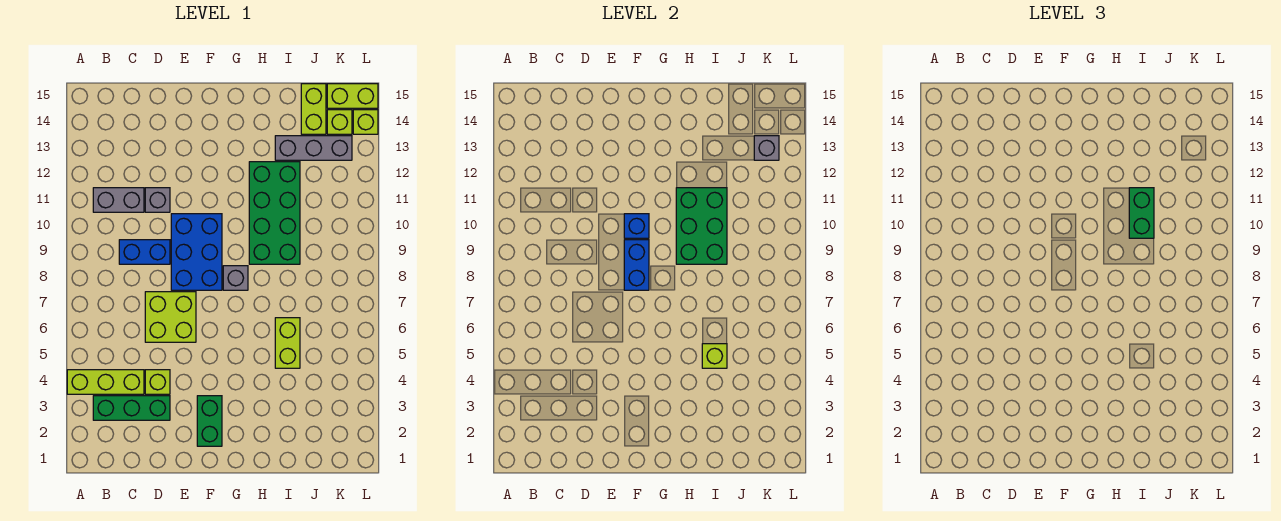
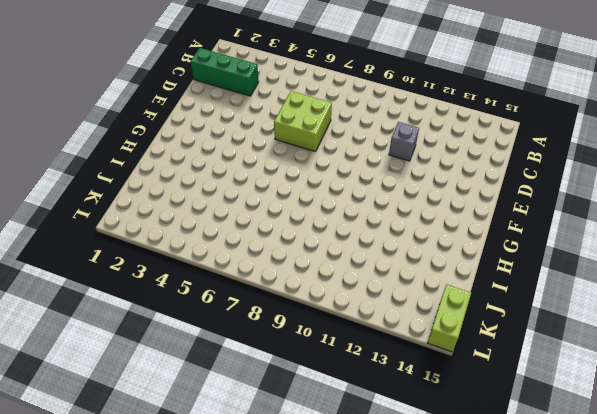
green brick C1:C3 level 1 -> green brick B3:D3 level 1
none -> lime brick A4:C4 level 1
none -> grey brick B11:C11 level 1
none -> blue brick C9:D9 level 1

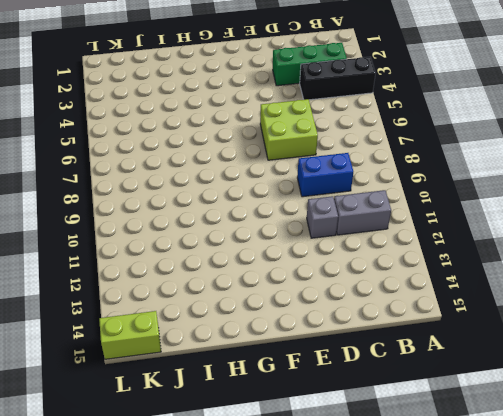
black brick A4:C4 level 1 -> lime brick A4:C4 level 1
none -> lime brick D4 level 1
none -> blue brick E8:F10 level 1
none -> green brick F2:F3 level 1

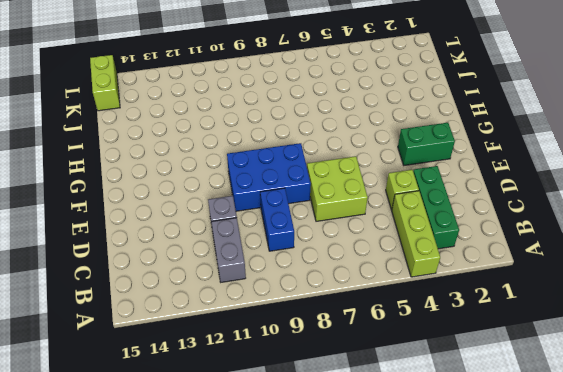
none -> grey brick G8 level 1
none -> green brick H9:I12 level 1
none -> lime brick I5:I6 level 1

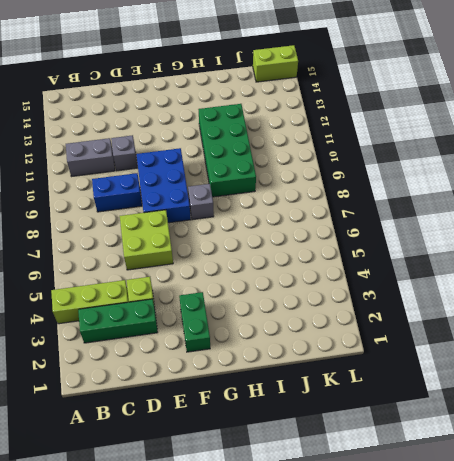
none -> lime brick I5:I6 level 1
none -> grey brick I13:K13 level 1
none -> lime brick J14:J15 level 1

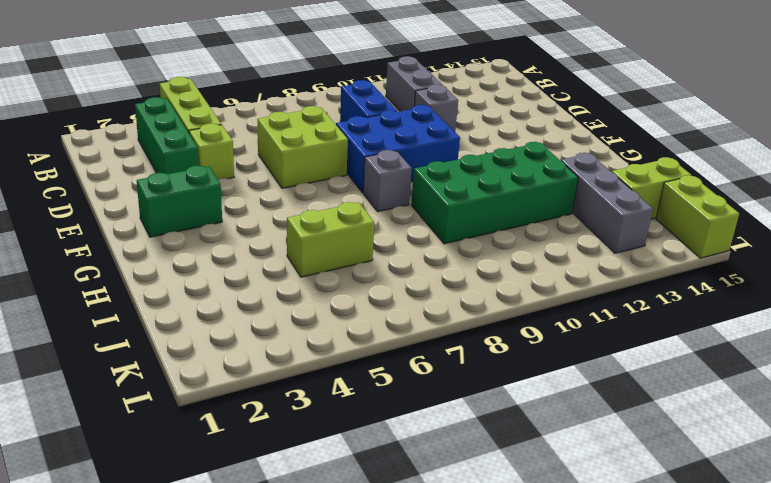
none -> lime brick K14 level 1
none -> lime brick L14 level 1
none -> blue brick F8:F9 level 2

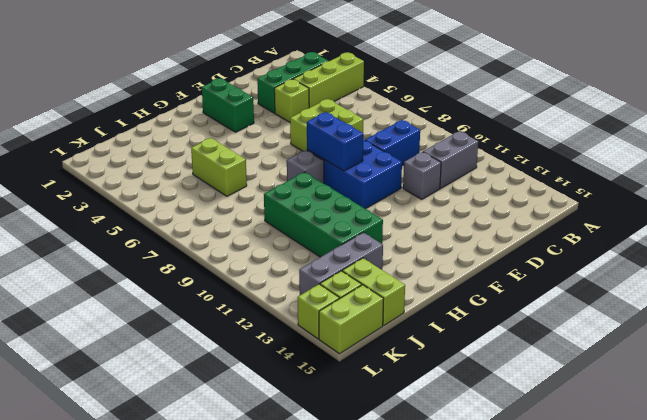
none -> blue brick F10 level 2
none -> green brick H9:I11 level 2
none -> lime brick I5 level 2

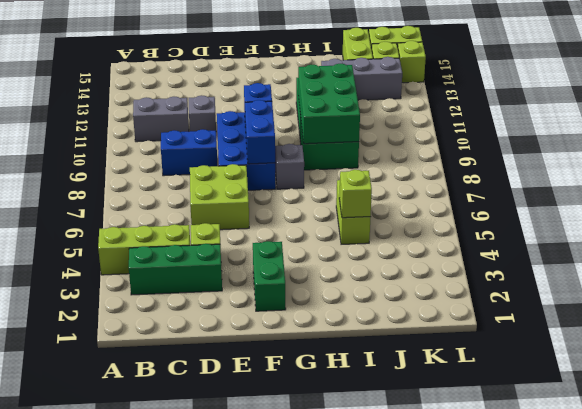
none -> grey brick K13 level 2
none -> green brick I10:I11 level 3

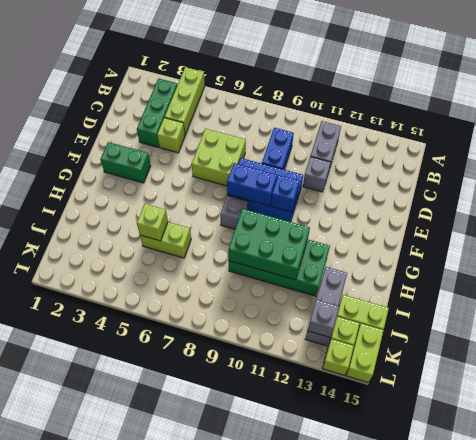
none -> green brick I10:I11 level 3

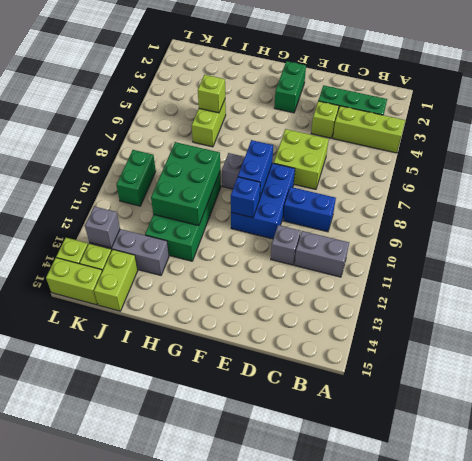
green brick K9:K10 level 1 -> green brick I10:I11 level 3

